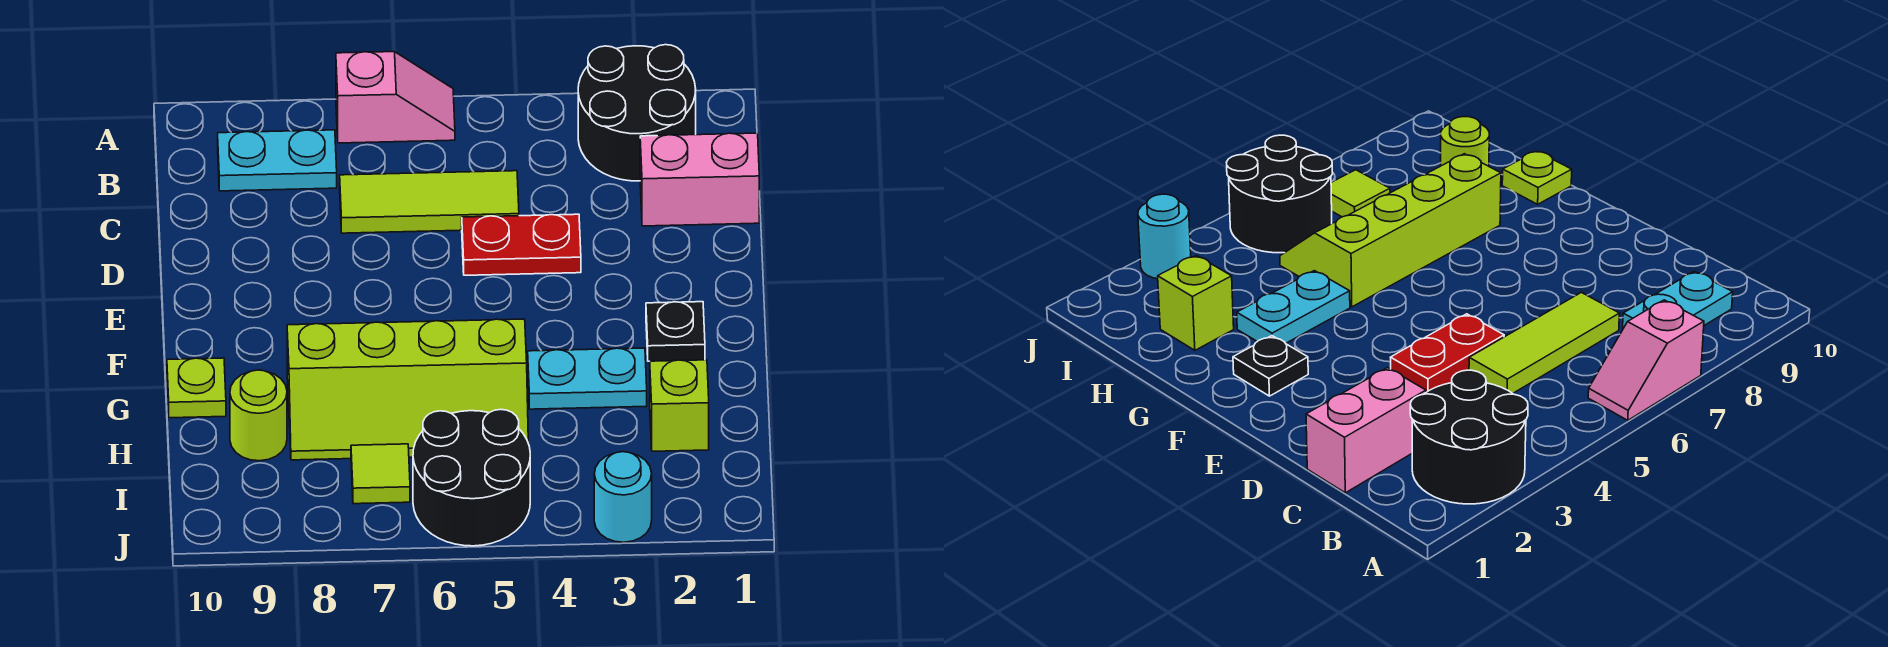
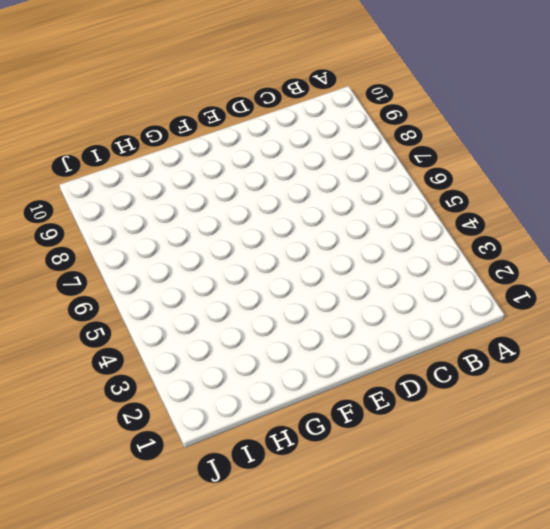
none -> black round brick A2:B3 level 1
none -> pink slope A6:A7 level 1 top 7
none -> cyan plate B8:B9 level 1

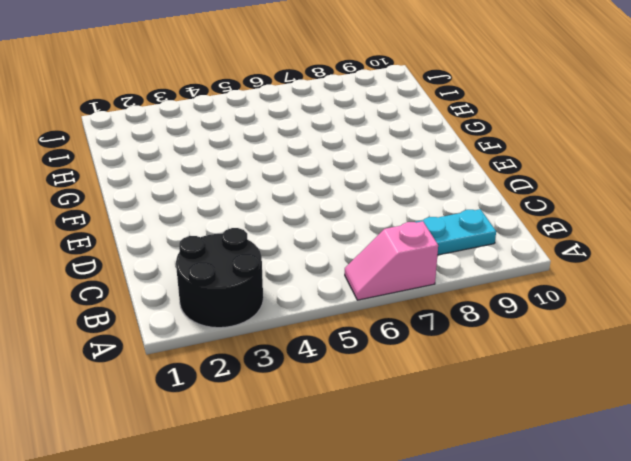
none -> pink brick C1:C2 level 1
none -> lime tile C5:C7 level 1
none -> red plate D4:D5 level 1

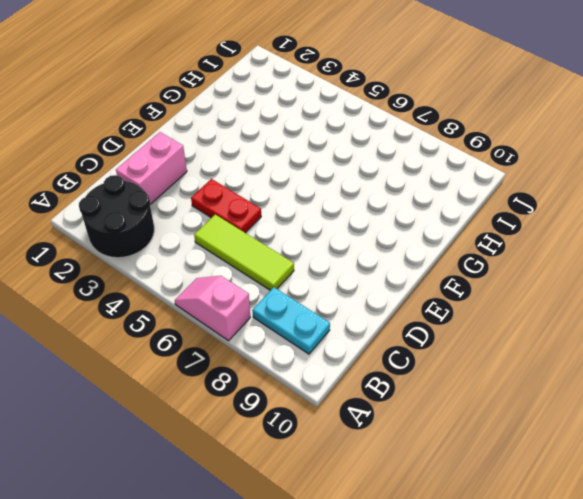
pink brick C2:D2 level 1 -> pink brick C1:C2 level 1
none -> black plate F2 level 1
none -> cyan plate G3:G4 level 1
none -> lime slope G5:H8 level 1 top G

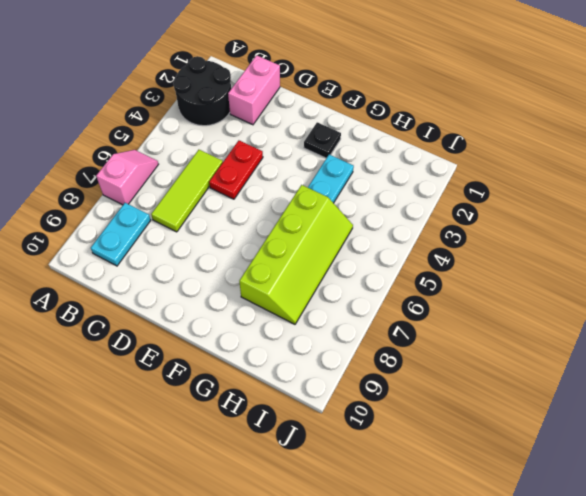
none -> lime plate G10 level 1
none -> lime brick H2 level 1
none -> lime round brick H9 level 1

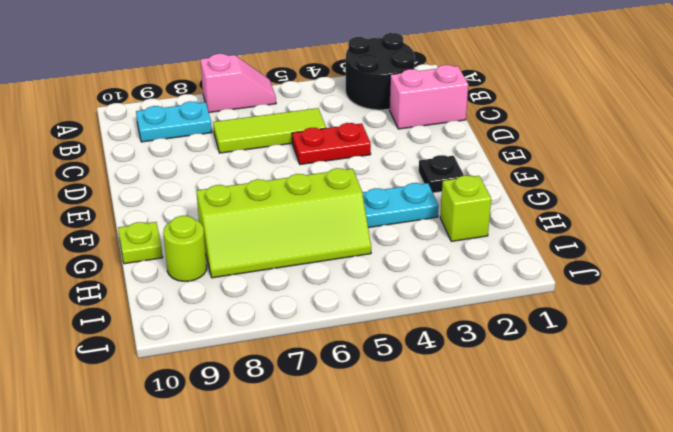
none -> black round brick I5:J6 level 1
none -> lime tile I7 level 1
none -> cyan round brick J3 level 1

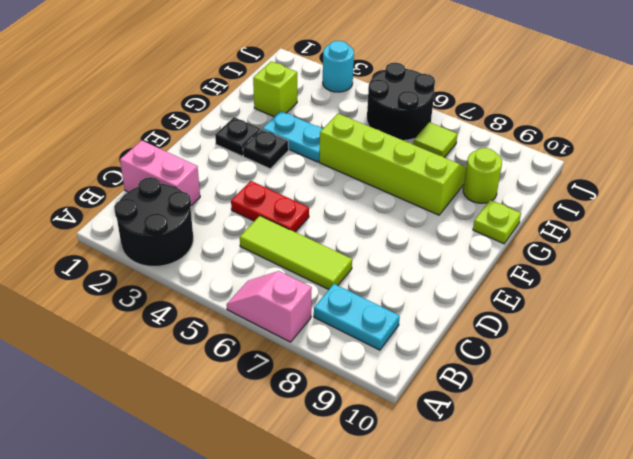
black plate F3 level 1 -> none

